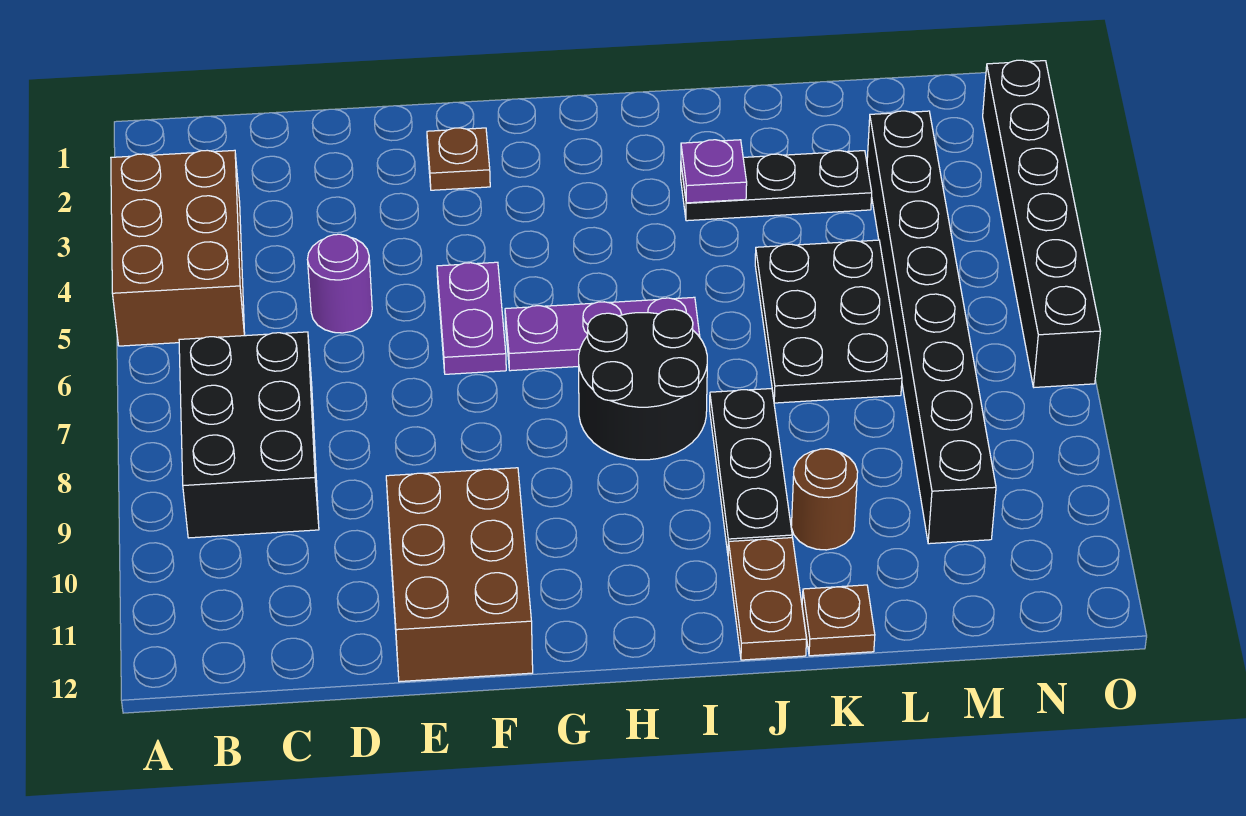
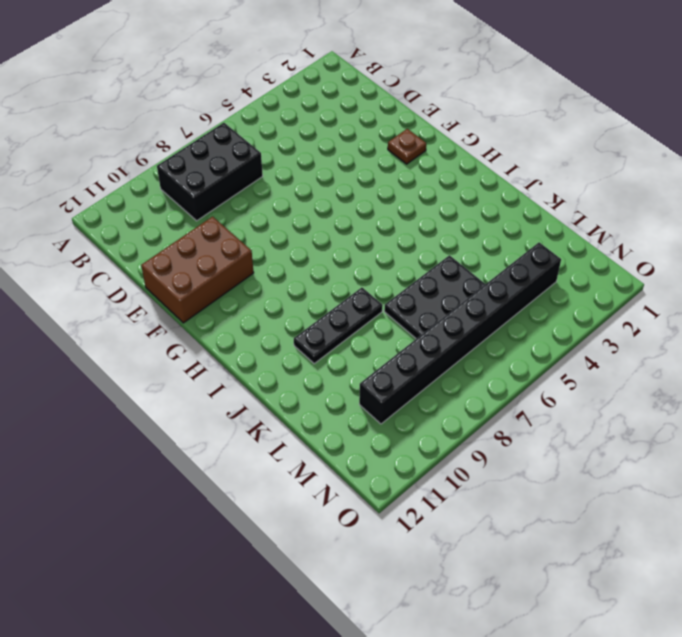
none -> brown brick A3:B5 level 1
none -> purple round brick D5 level 1
none -> purple plate F5:F6 level 1

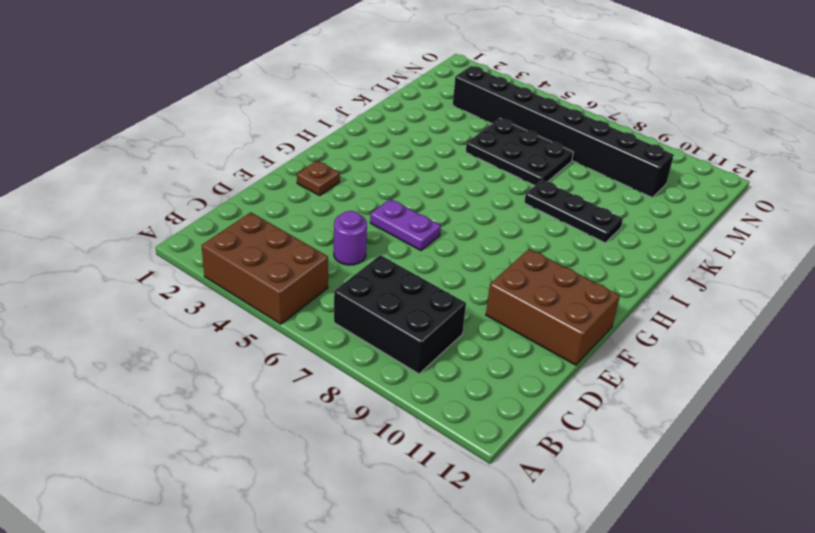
none -> purple plate G6:I6 level 1
none -> black round brick H7:I8 level 1
none -> black plate J3:L3 level 1

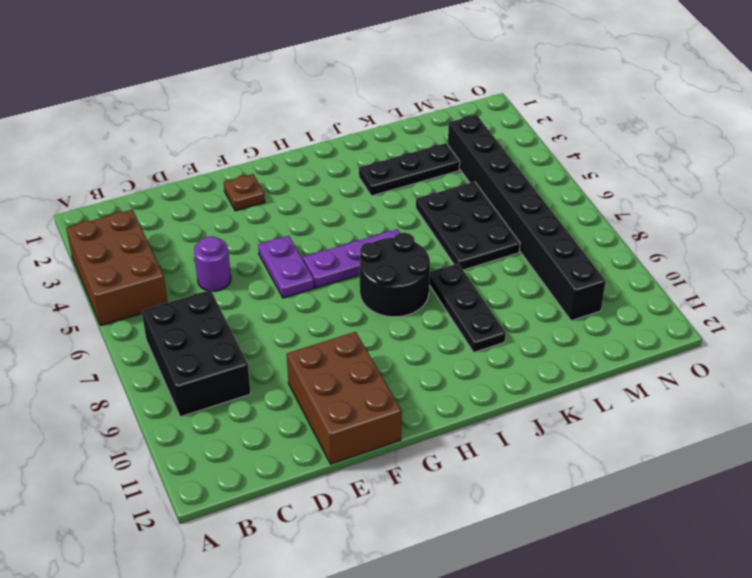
none -> brown plate J11:J12 level 1
none -> brown round brick K10 level 1
none -> brown plate K12 level 1

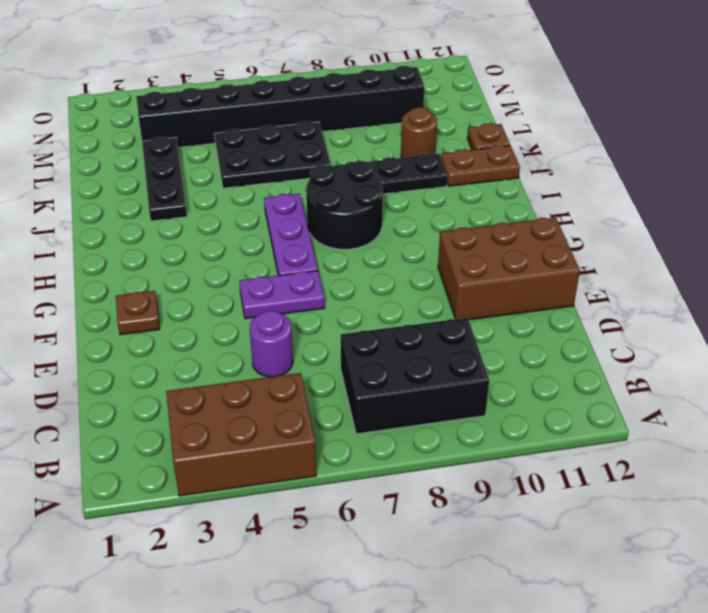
none -> black brick O2:O7 level 1
none -> purple plate J3 level 2

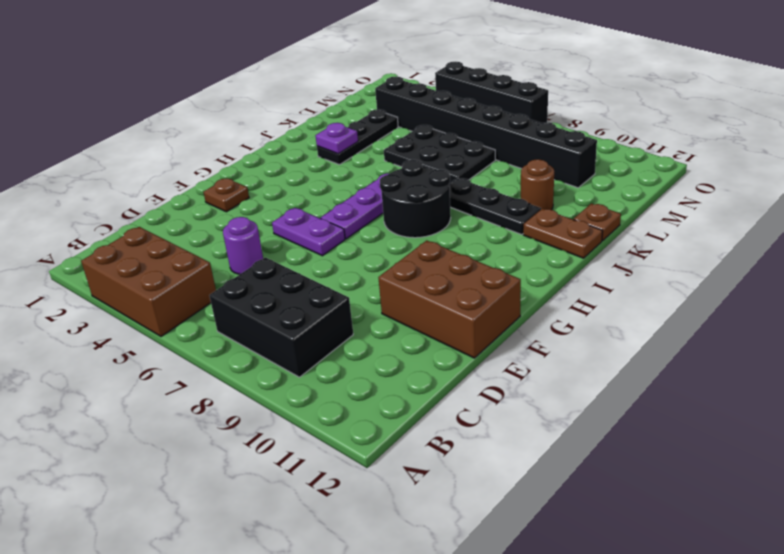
black brick O4:O7 level 1 -> black brick O2:O7 level 1

